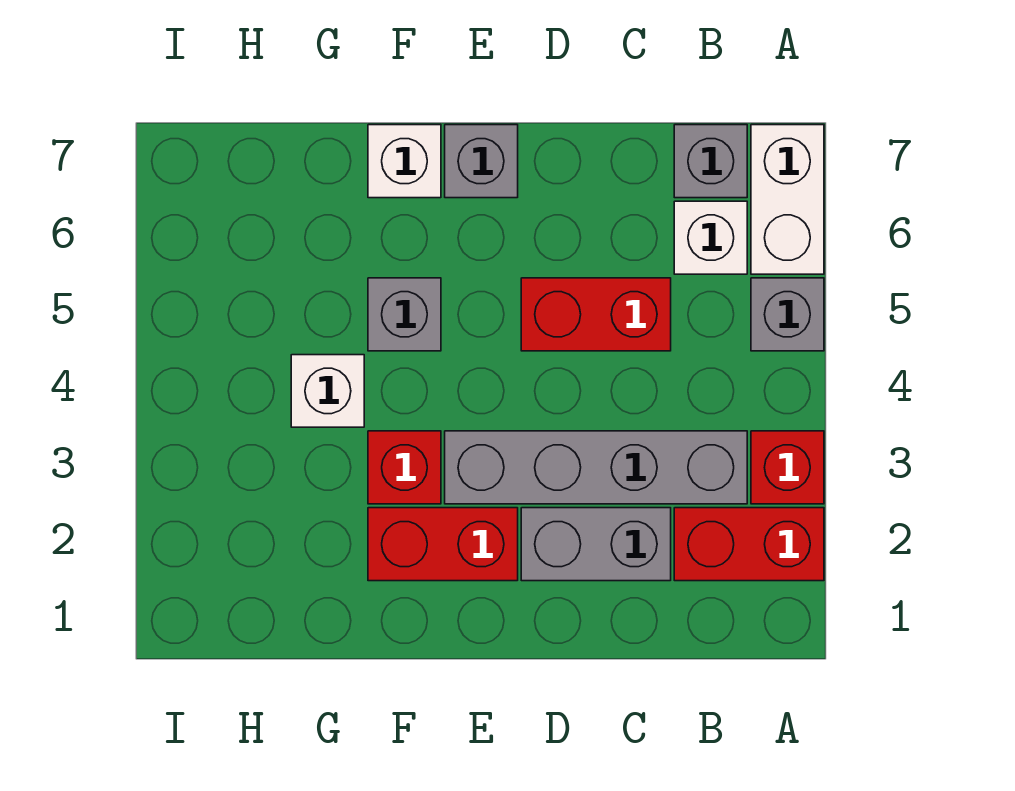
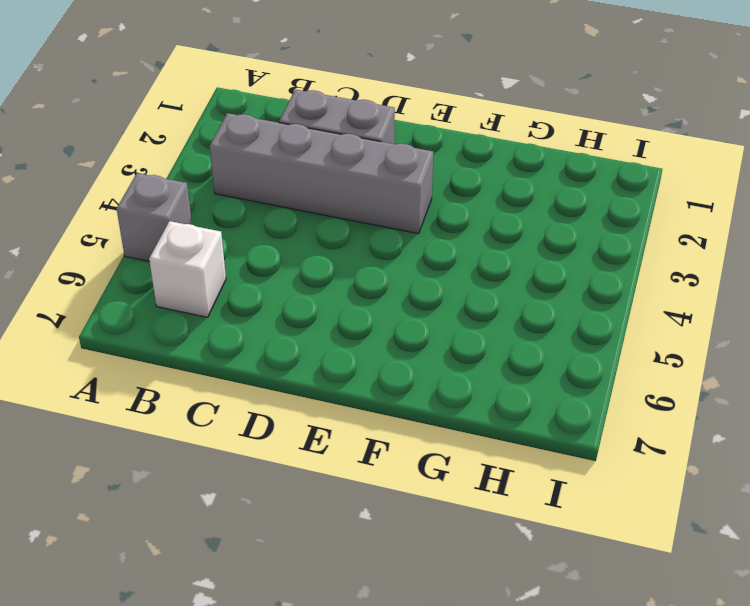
none -> red brick A2:B2 level 1
none -> red brick A3 level 1
none -> white brick A6:A7 level 1

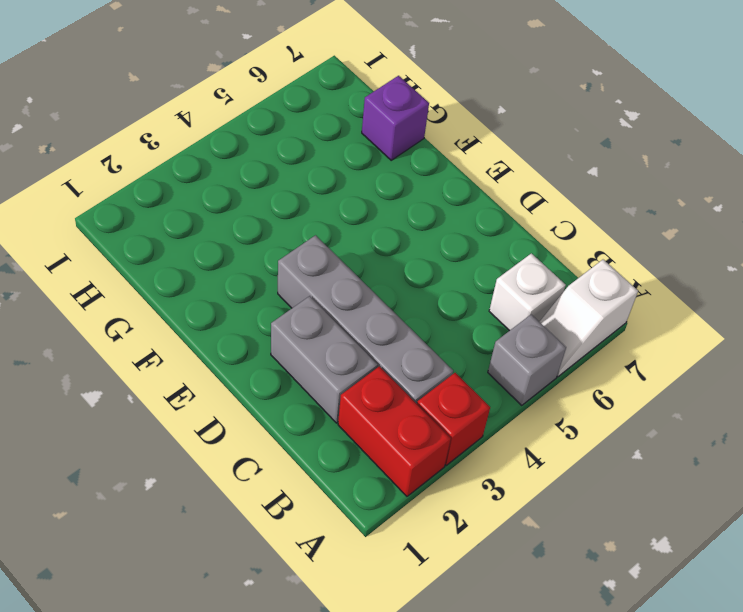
white slope A6:A7 level 1 top 7 -> white brick A6:A7 level 1
purple brick G7 level 1 -> none
none -> grey brick B7 level 1
none -> red brick C5:D5 level 1
none -> red brick E2:F2 level 1

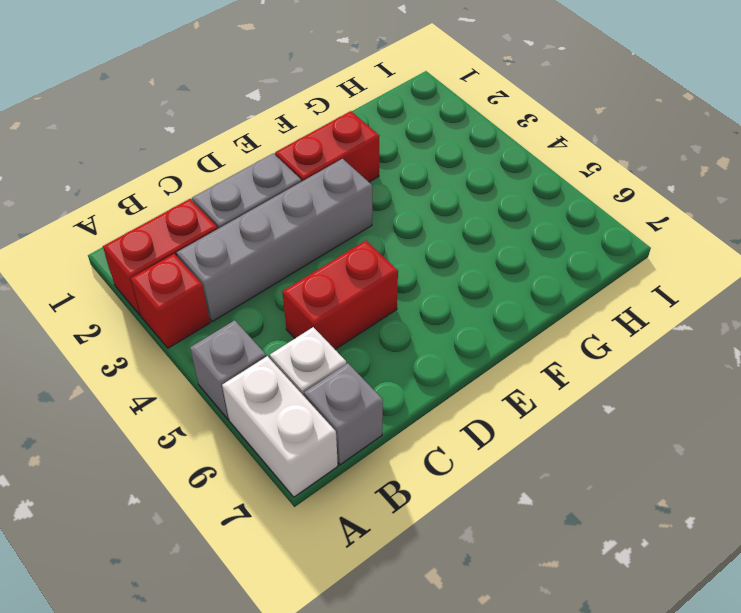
none -> grey brick E7 level 1
none -> red brick F3 level 1
none -> grey brick F5 level 1

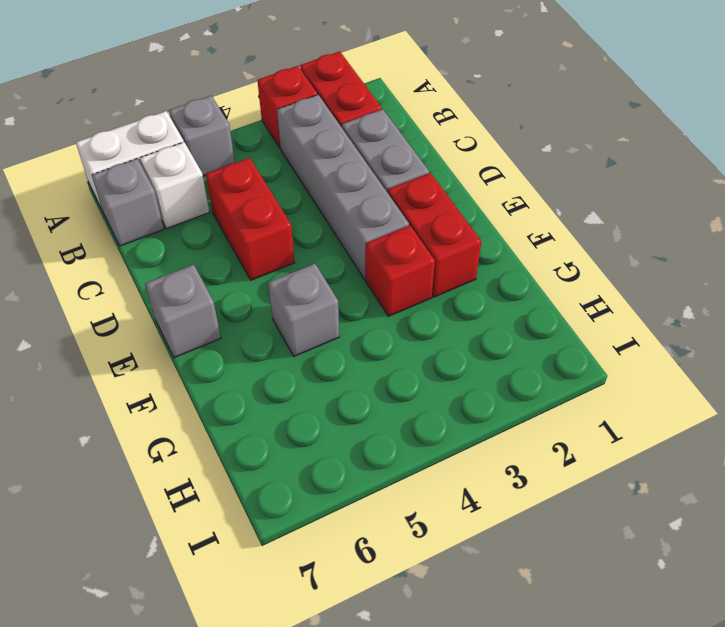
none -> white brick F7 level 1
none -> white brick G4 level 1

